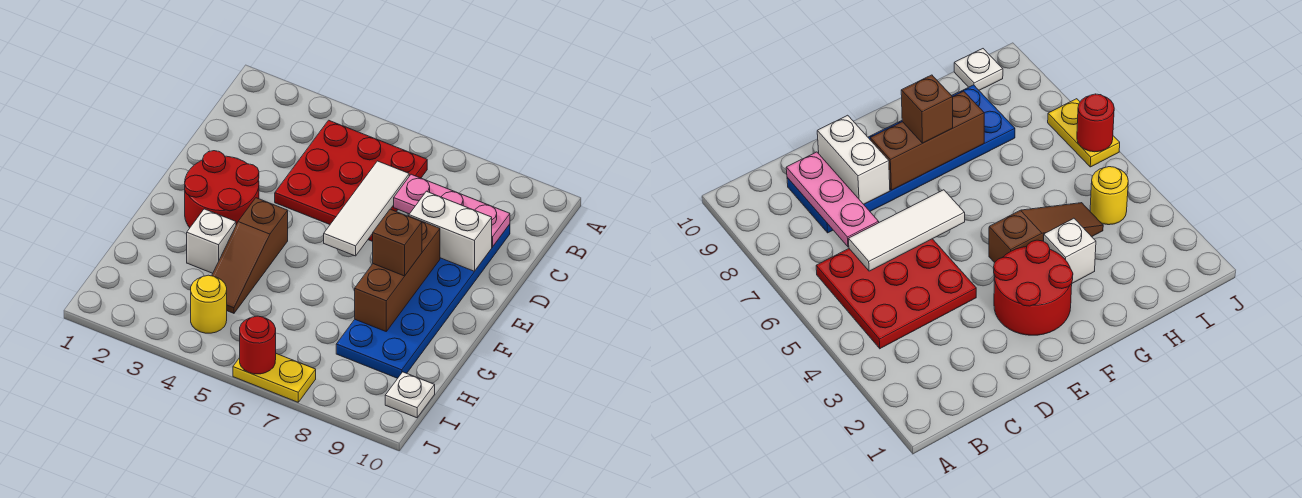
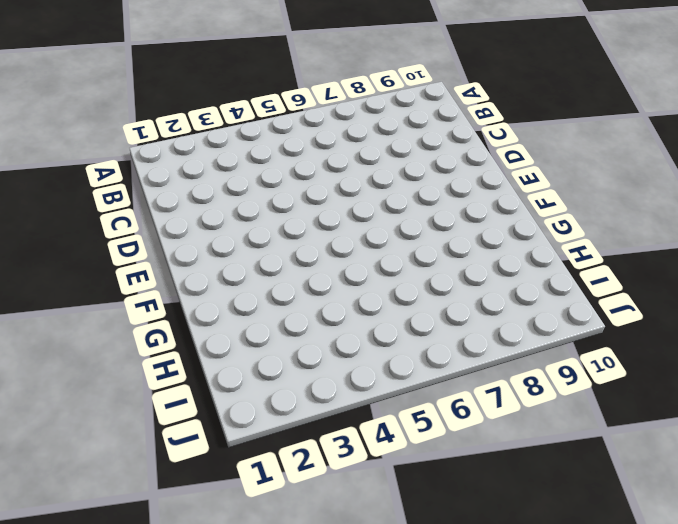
none -> red plate B4:D6 level 1
none -> blue plate C8:H9 level 1
none -> red round brick E2:F3 level 1

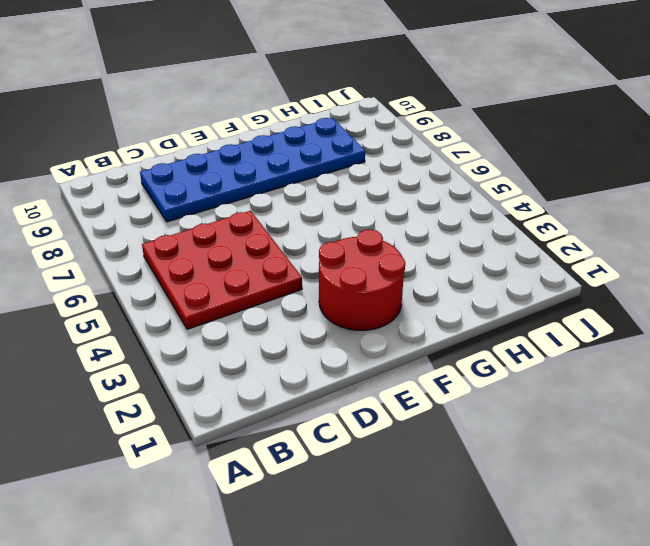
none -> brown slope F4:H4 level 1 top F
none -> white brick G3 level 1
none -> yellow round brick I4 level 1

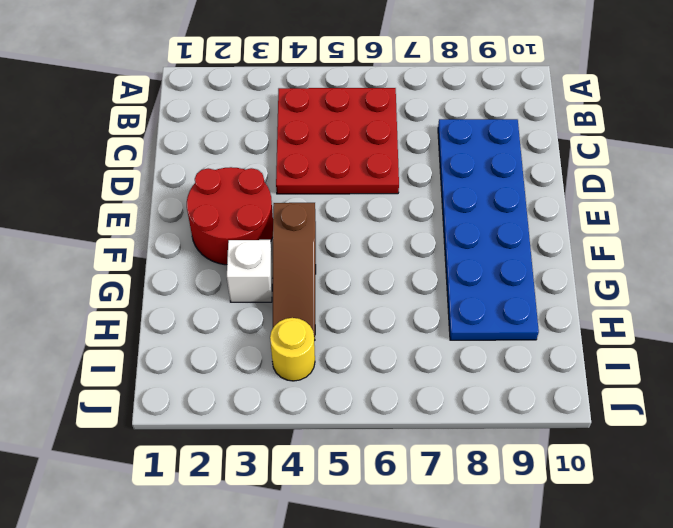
none -> white plate I10 level 1
none -> yellow plate J6:J7 level 1
none -> white tile C6:E6 level 2

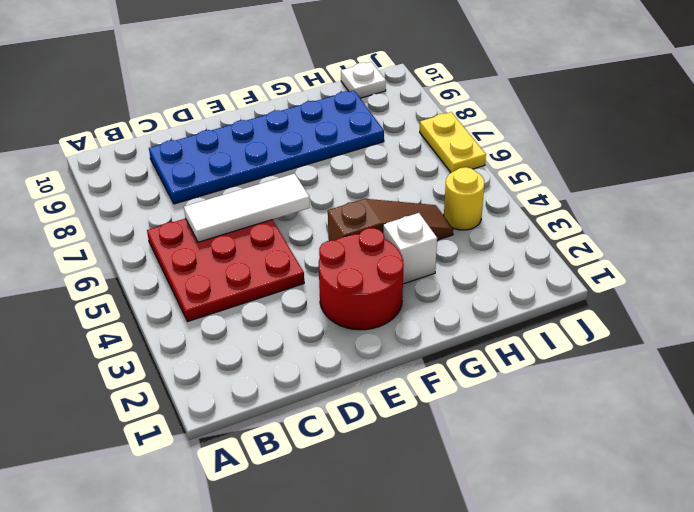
none -> pink plate C7:C9 level 2
none -> white brick D8:D9 level 2
none -> brown brick E8:G8 level 2

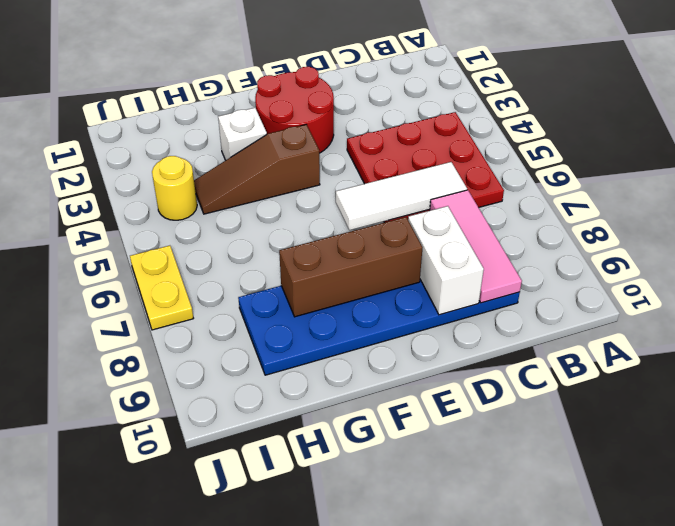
pink tile C7:C9 level 2 -> pink plate C7:C9 level 2
none -> white plate I10 level 1
none -> red round brick J6 level 2
none -> brown brick F8 level 3

